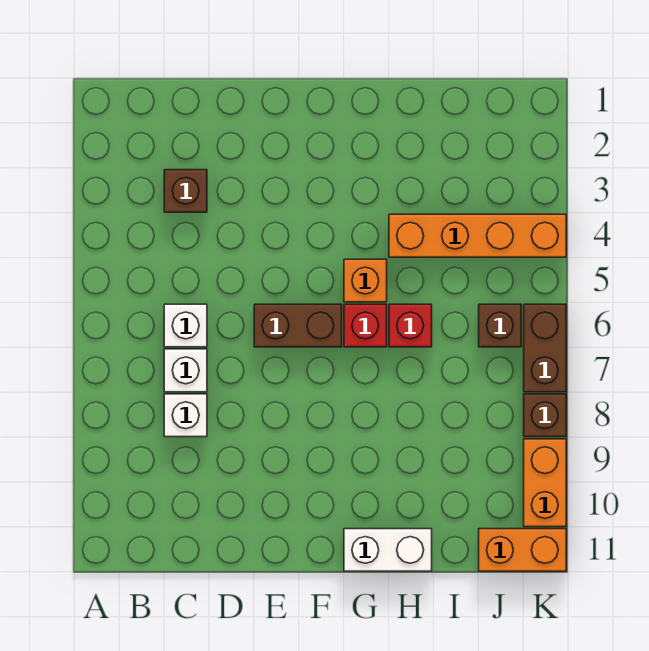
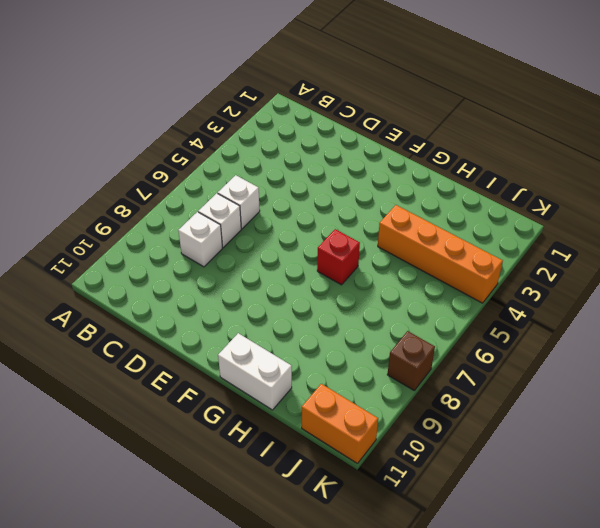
none -> brown brick C3 level 1
none -> brown brick E6:F6 level 1
none -> orange brick G5 level 1

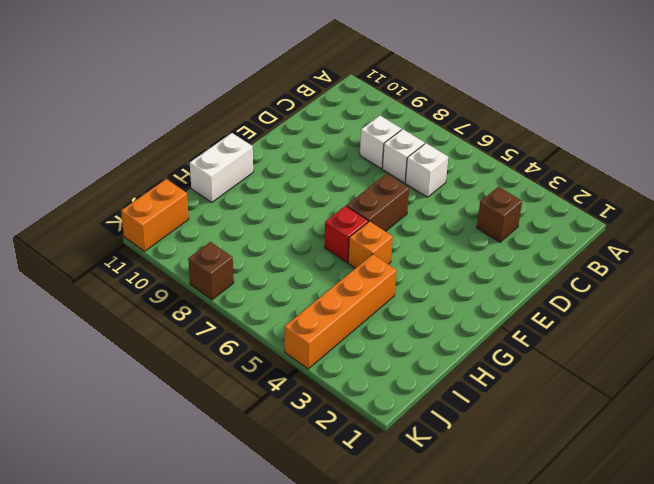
none -> red brick H6 level 1
none -> brown brick J6 level 1
none -> brown brick K6:K7 level 1

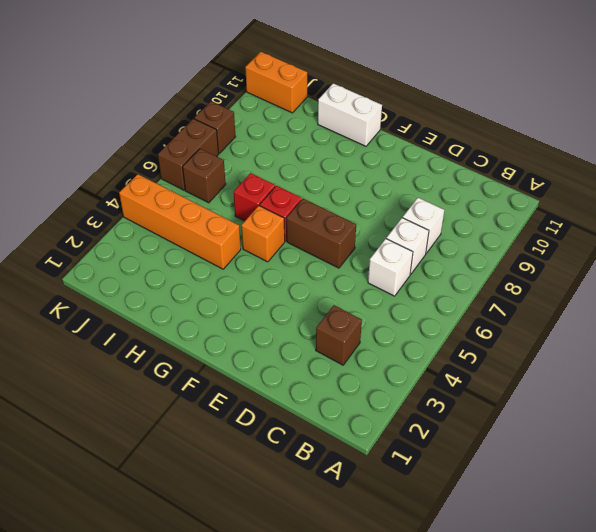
none -> orange brick K9:K10 level 1

